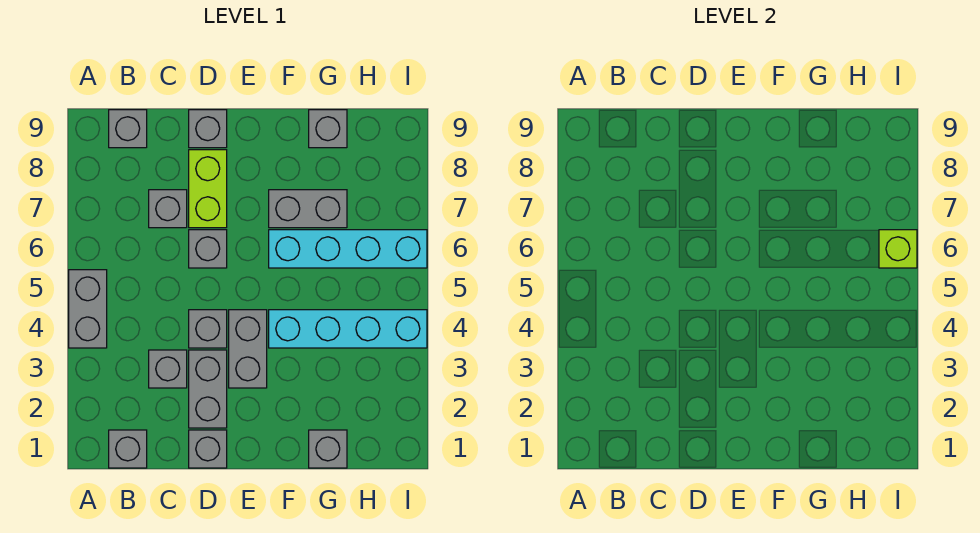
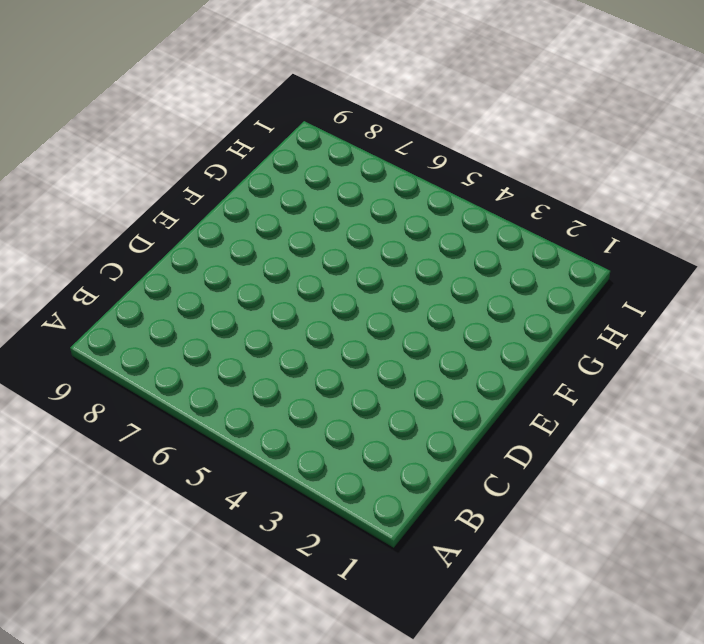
none -> grey brick A4:A5 level 1
none -> grey brick B1 level 1
none -> grey brick B9 level 1

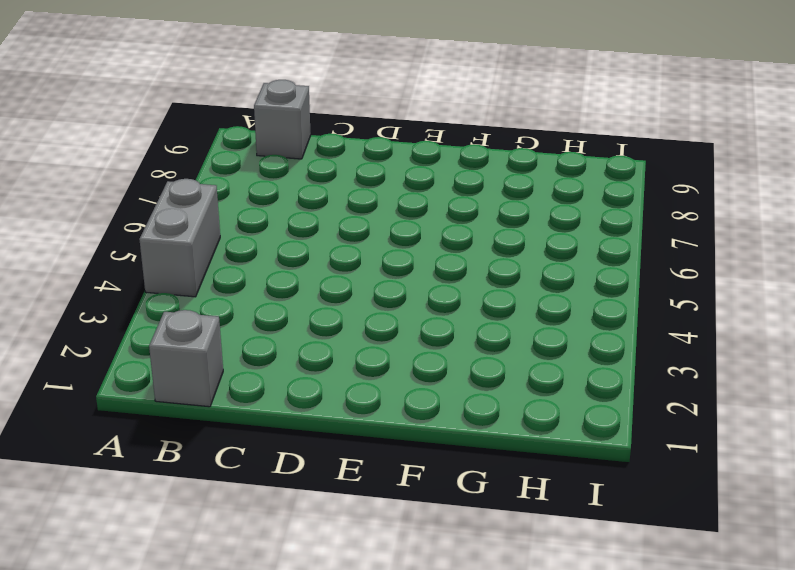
none -> grey brick C3 level 1
none -> grey brick C7 level 1
none -> grey brick D1 level 1

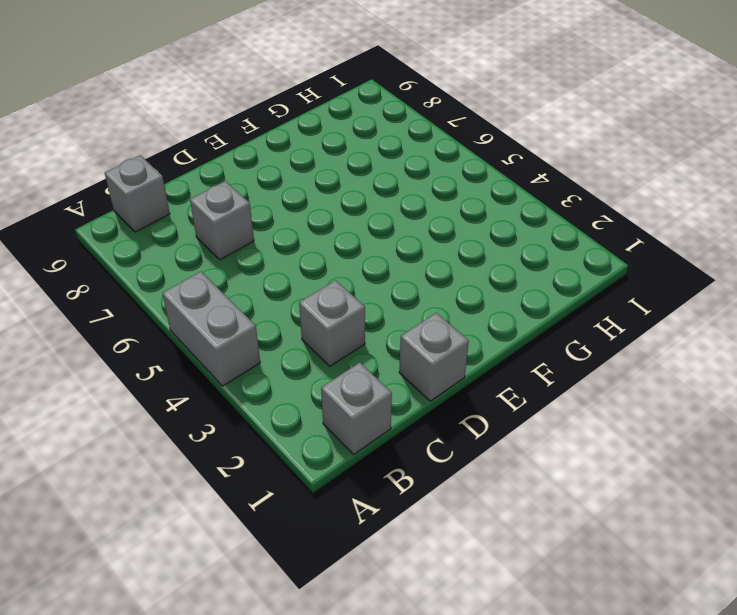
none -> grey brick D2:D3 level 1
none -> grey brick D4 level 1
none -> grey brick D6 level 1

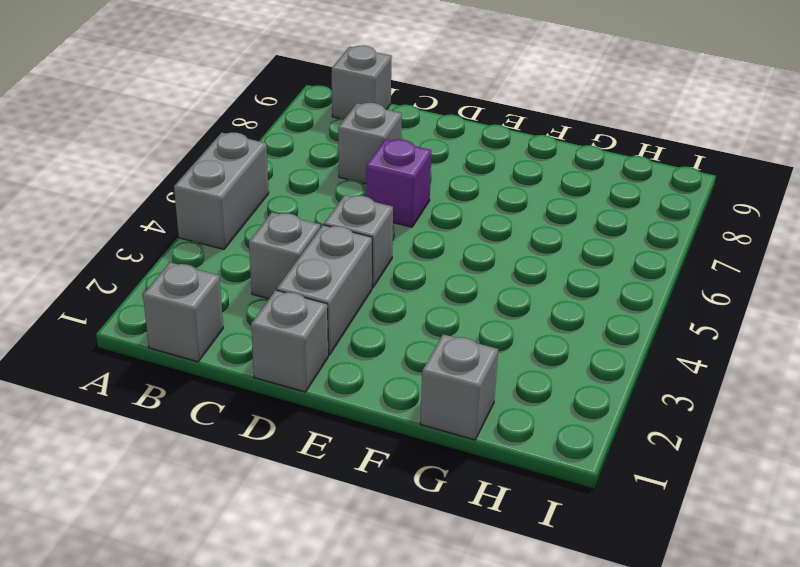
purple brick D6 level 1 -> grey brick D6 level 1
none -> lime brick D7:D8 level 1
none -> grey brick D9 level 1
none -> grey brick E3:E4 level 1

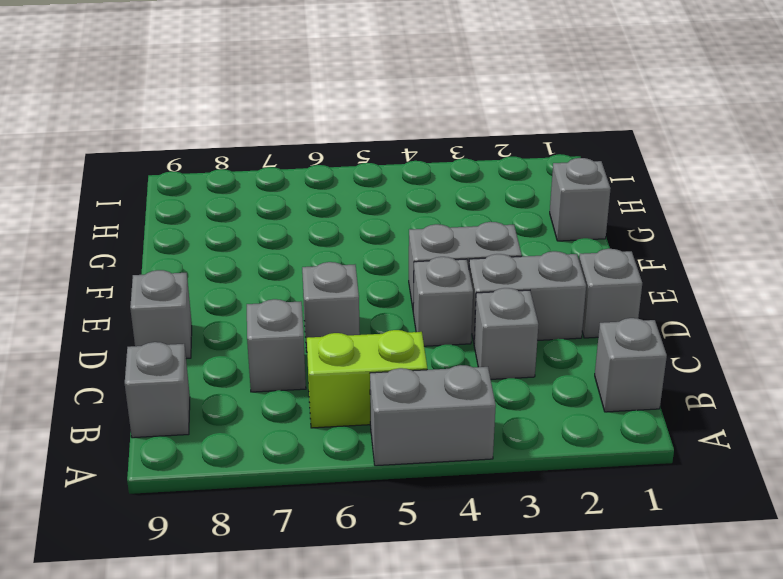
lime brick B5:B6 level 1 -> lime brick D7:D8 level 1
none -> cyan brick F4:I4 level 1
none -> cyan brick F6:I6 level 1
none -> grey brick F7:G7 level 1

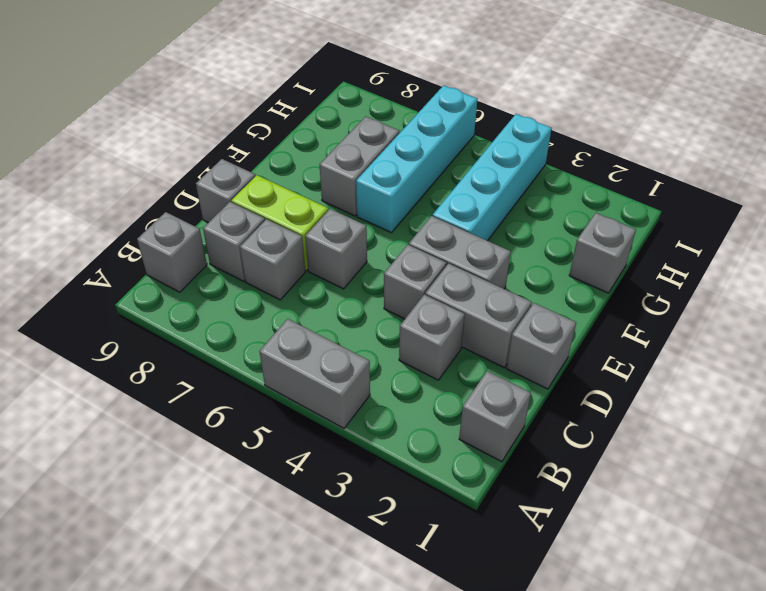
grey brick C8 level 1 -> grey brick G9 level 1
none -> lime brick I6 level 2

